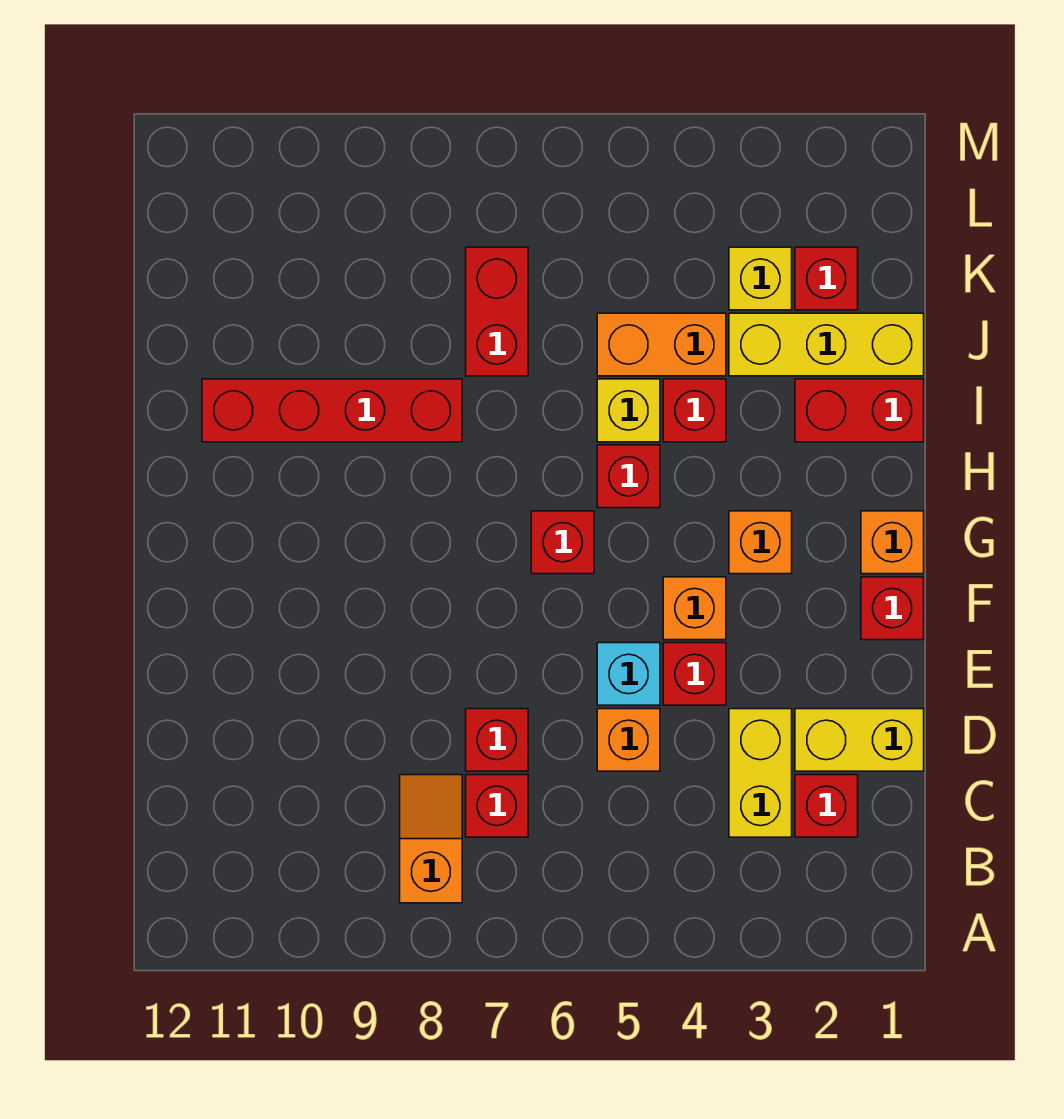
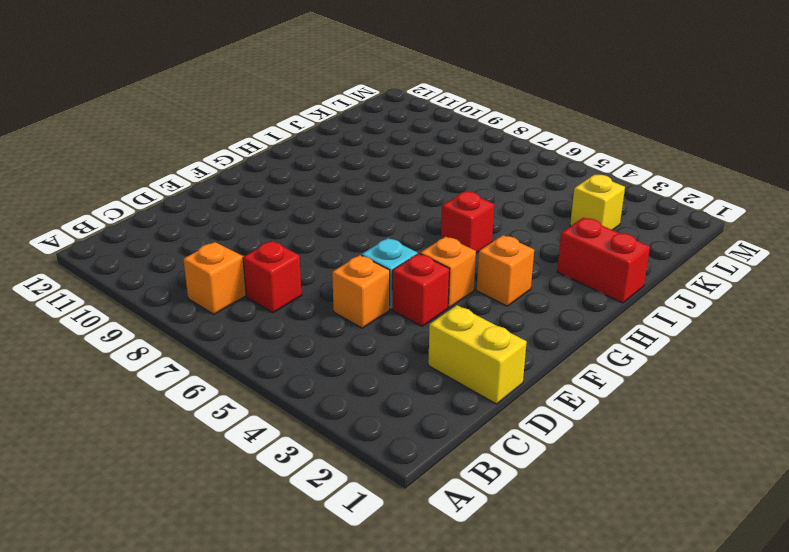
none -> red brick C2 level 1
none -> yellow brick C3:D3 level 1
none -> red brick D7 level 1

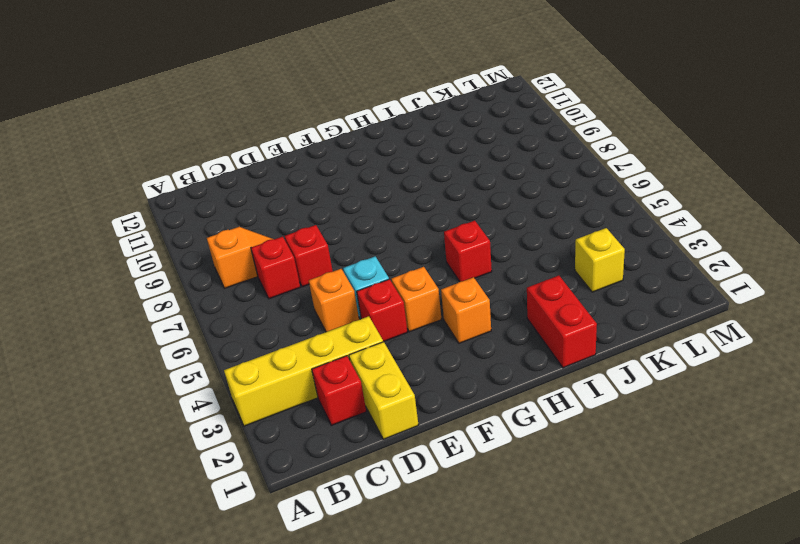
yellow brick A3:D3 level 1 -> yellow brick C3:D3 level 1
none -> red brick F1 level 1
none -> orange brick G1 level 1
none -> red brick G6 level 1

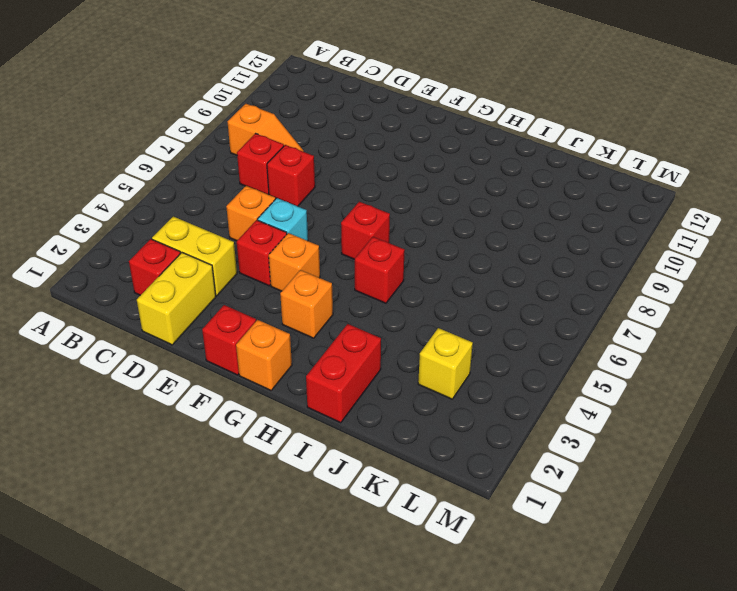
none -> red brick I4 level 1
none -> yellow brick I5 level 1
none -> red brick I8:I11 level 1

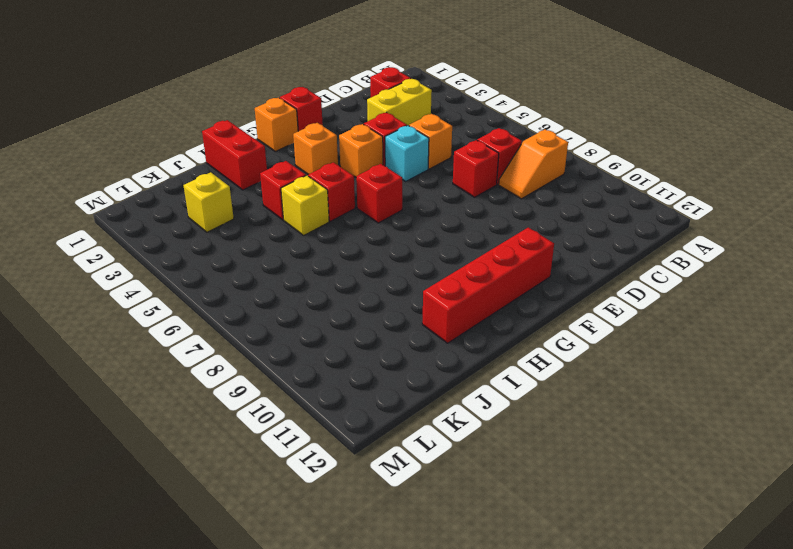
red brick F11:I11 level 1 -> red brick I8:I11 level 1
none -> yellow brick D1:D2 level 1
none -> yellow brick J1:J3 level 1
none -> orange brick J4:J5 level 1

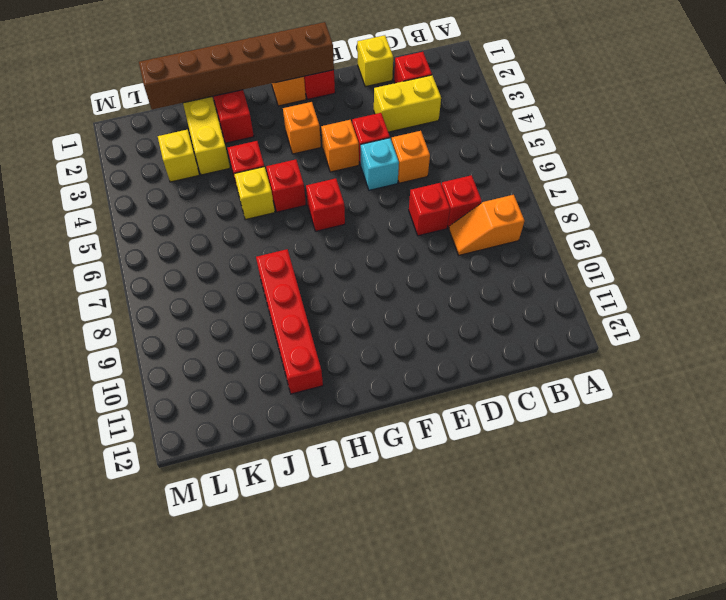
yellow brick D1 level 1 -> yellow brick D1:D2 level 1
brown brick F1:K1 level 2 -> none
none -> orange brick J4:J5 level 1
none -> red brick J7:K7 level 1
none -> red brick K2 level 1

